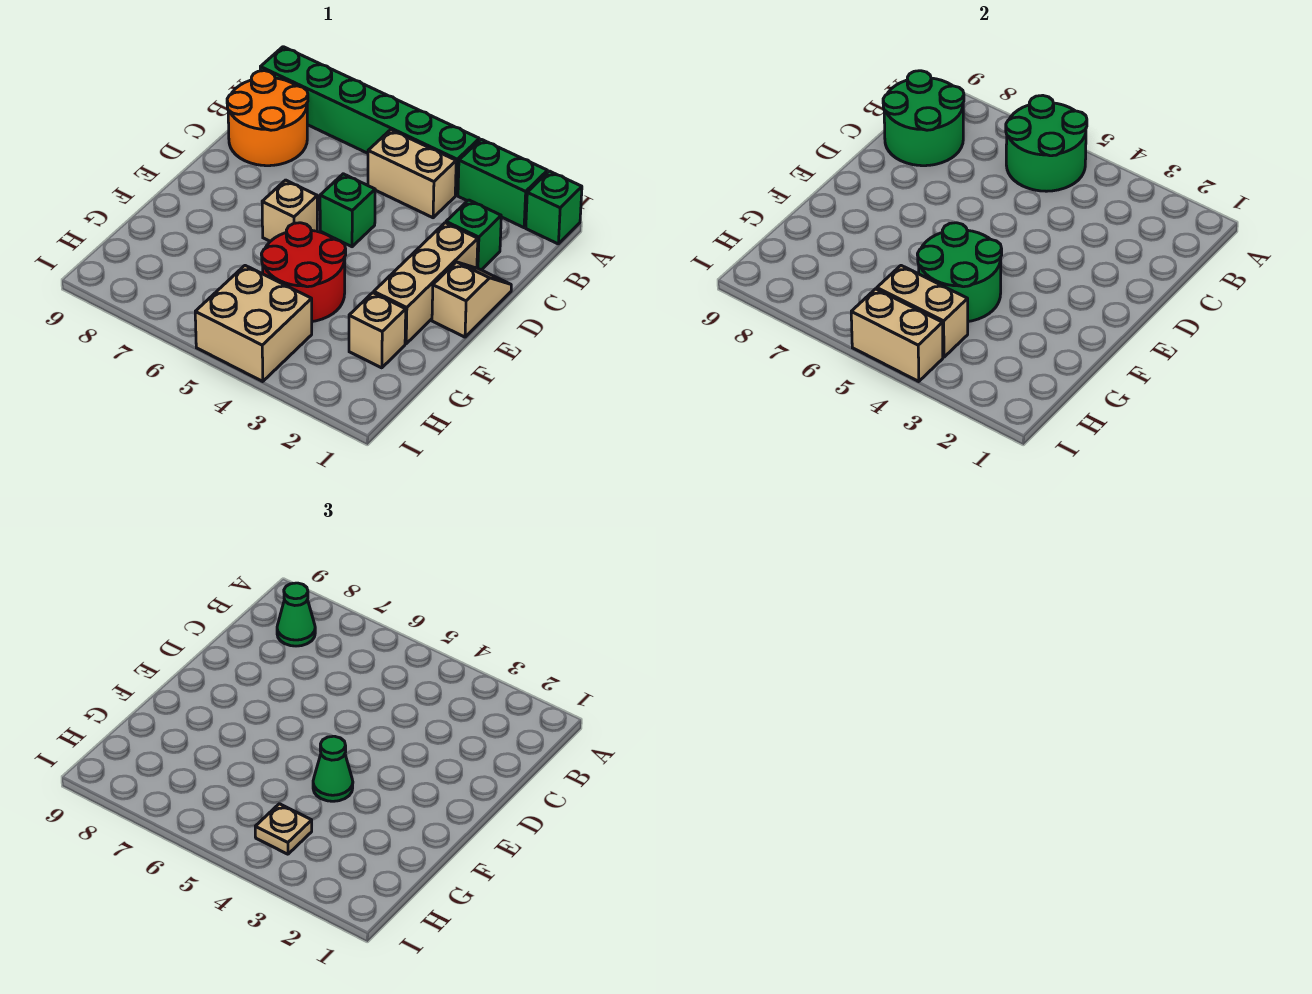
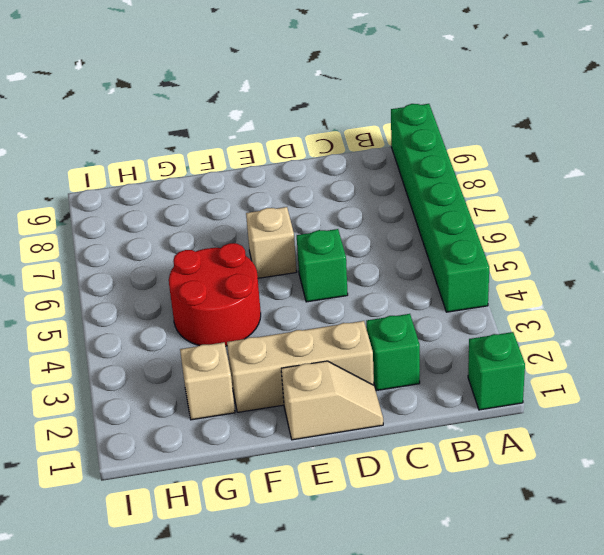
none -> green brick A2:A3 level 1
none -> tan brick B4:B5 level 1
none -> orange round brick B8:C9 level 1

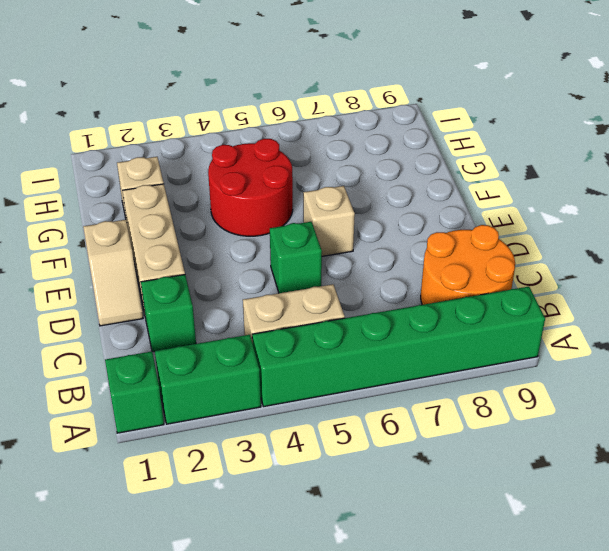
none -> tan brick H4:I5 level 1
none -> green round brick A5:B6 level 2
none -> green round brick B8:C9 level 2

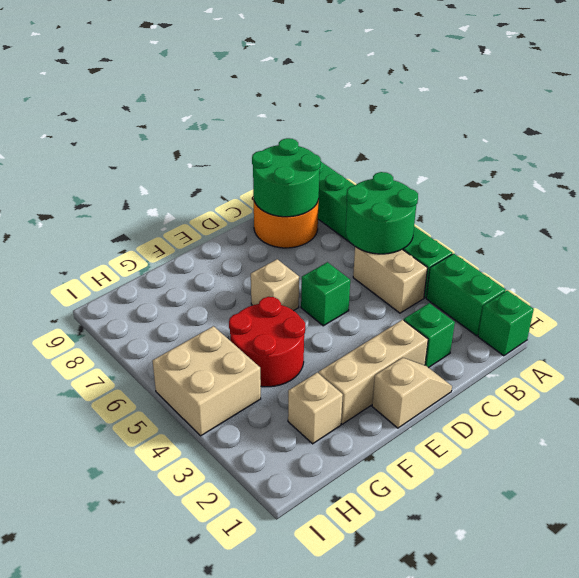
none -> green round brick F4:G5 level 2
none -> tan brick H4:H5 level 2
none -> tan brick I4:I5 level 2

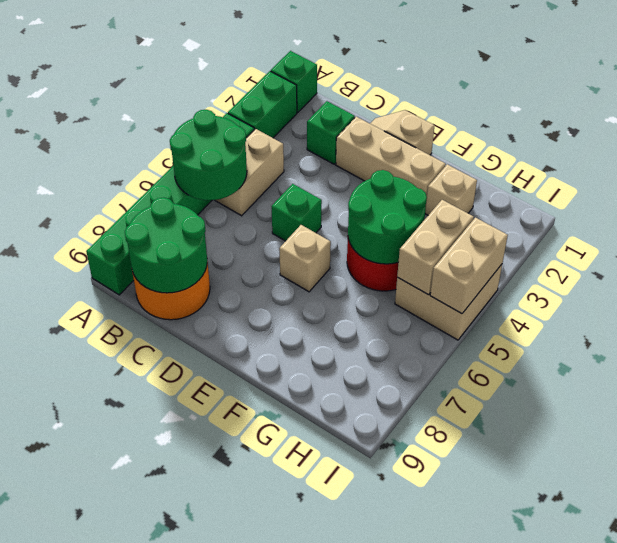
none -> green cone B8 level 3
none -> green cone F4 level 3
none -> tan plate H4 level 3

